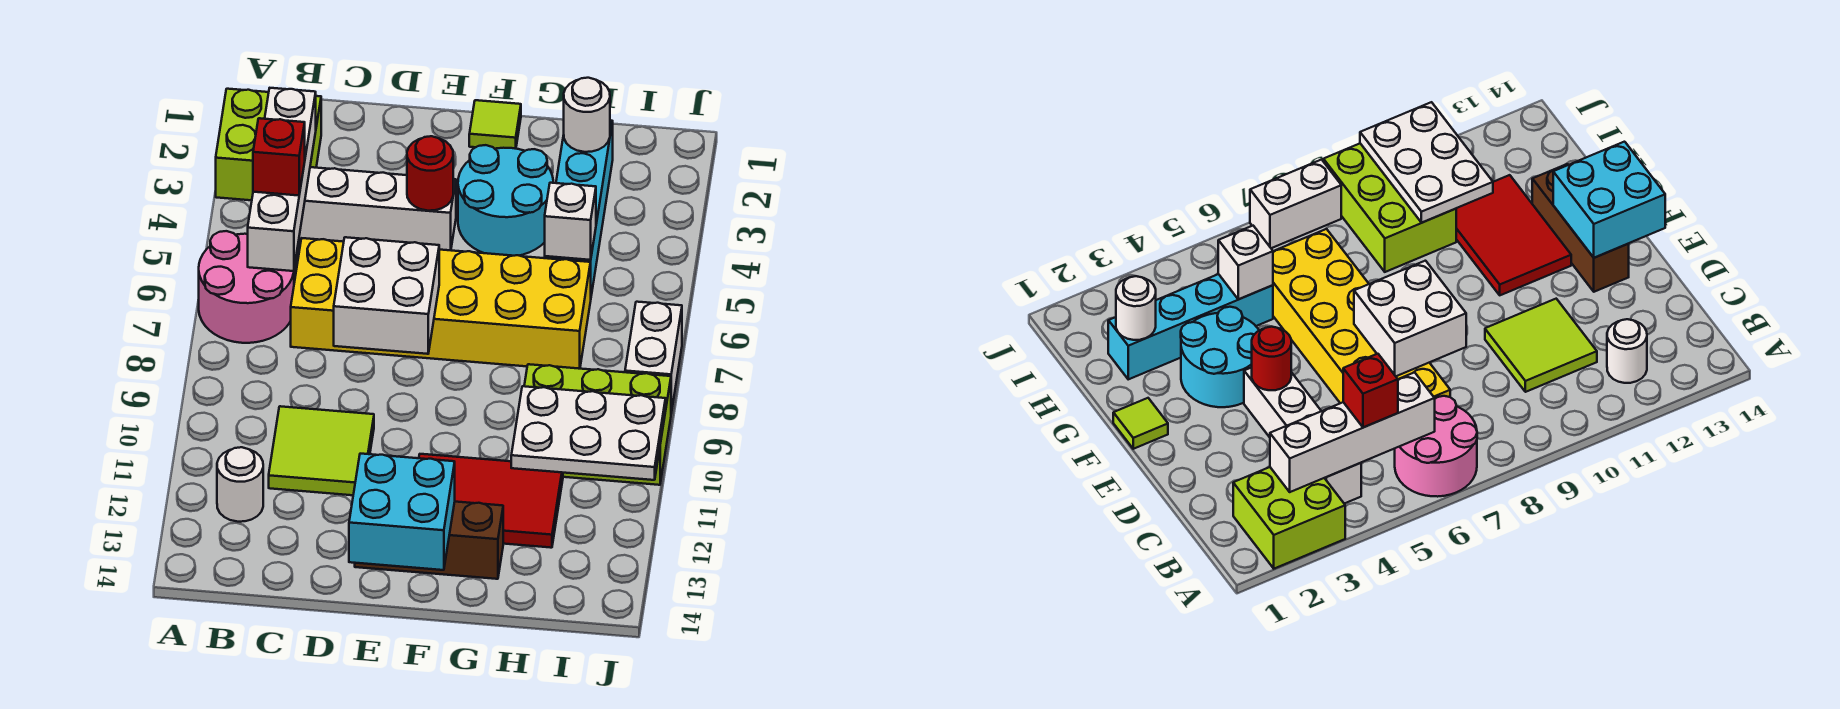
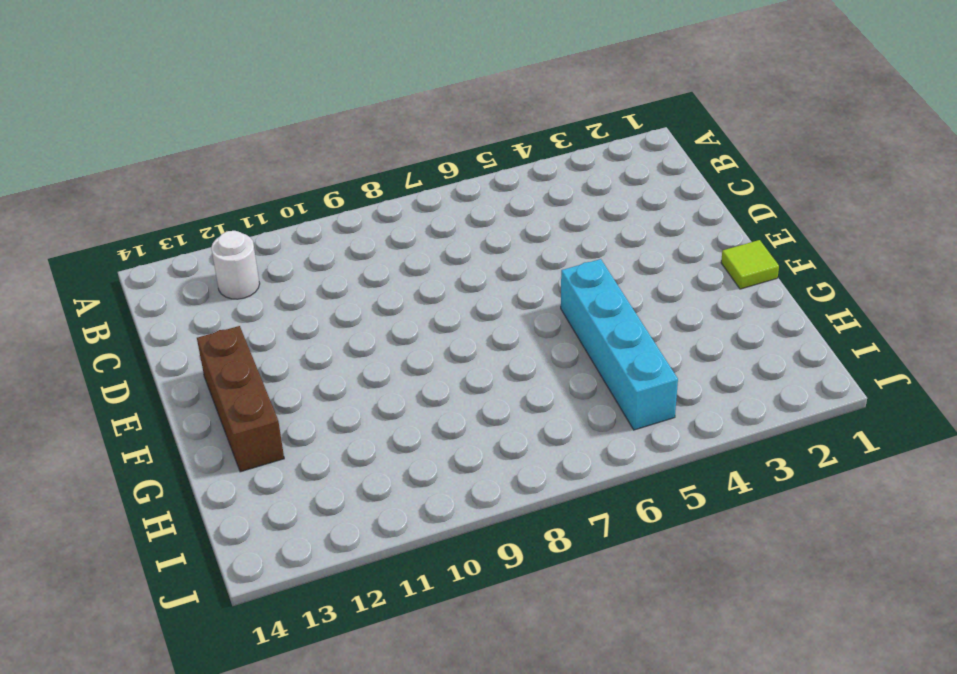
cyan brick F5:I5 level 1 -> cyan brick H2:H5 level 1
none -> lime brick A2:B3 level 1
none -> pink round brick A6:B7 level 1
none -> white brick B4:E4 level 1

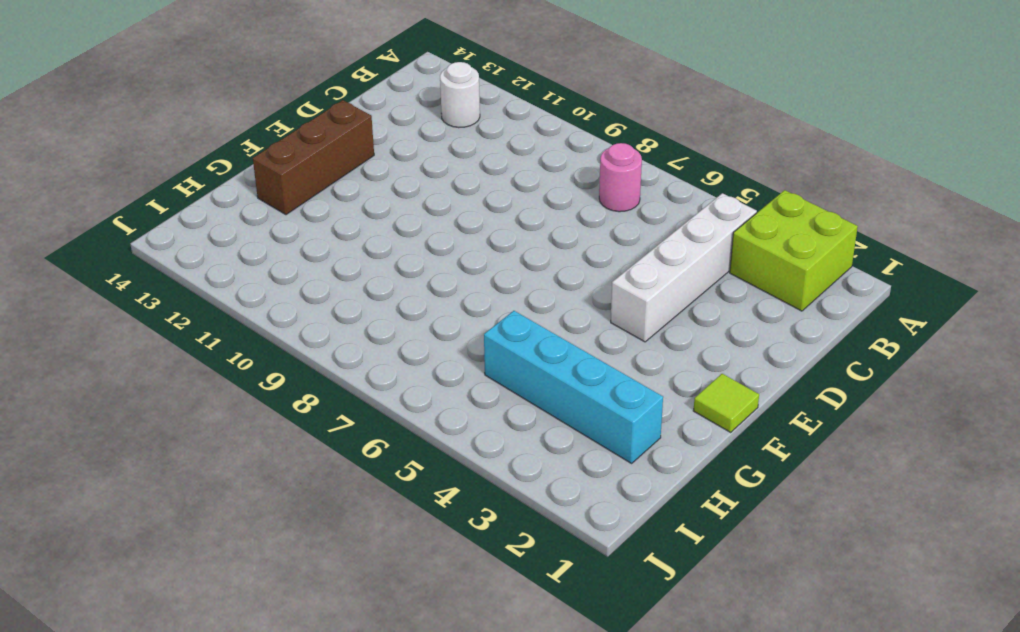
pink round brick B7 level 1 -> pink round brick A6:B7 level 1
none -> yellow brick C6:H7 level 1
none -> lime tile C10:D11 level 1
none -> cyan round brick F3:G4 level 1

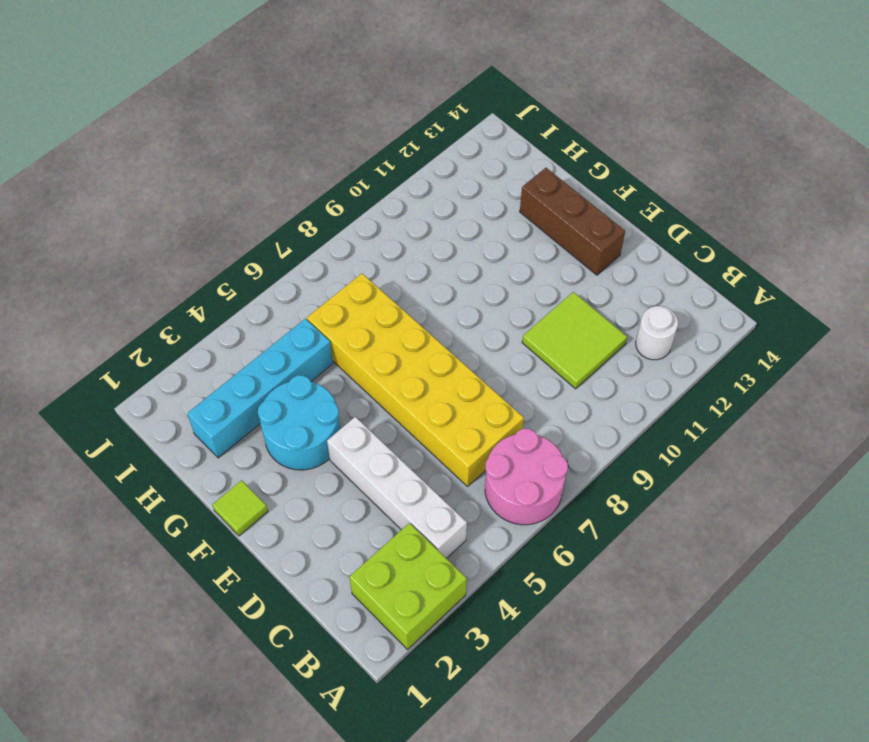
none -> red tile F11:H12 level 1
none -> lime brick H9:J10 level 1
none -> white brick J7:J8 level 1

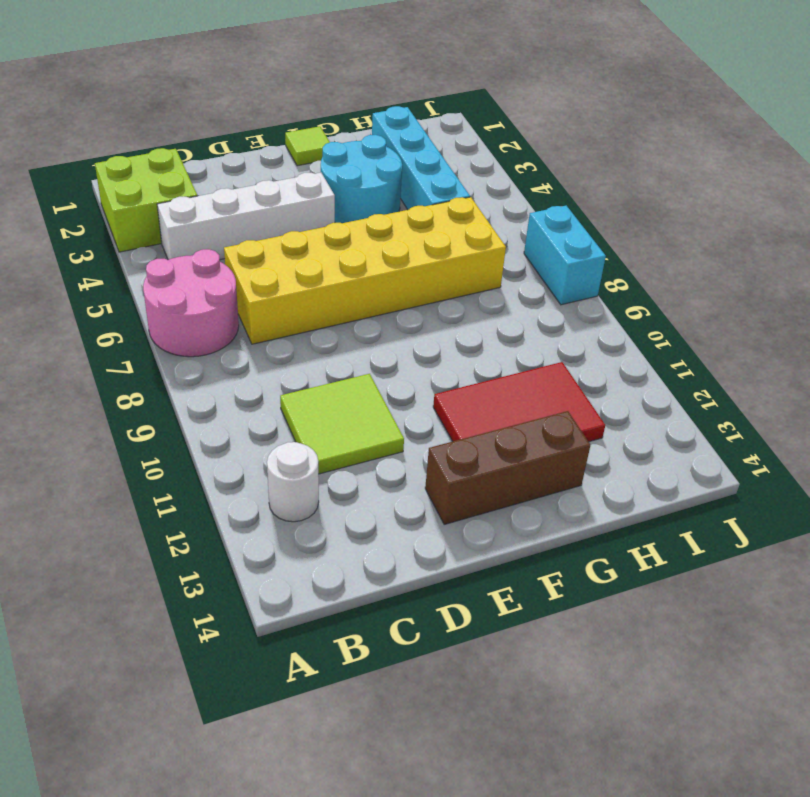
cyan brick J7:J8 level 1 -> white brick J7:J8 level 1
none -> lime brick H9:J10 level 1
none -> white brick B3:B6 level 2
none -> white brick D7:E8 level 2

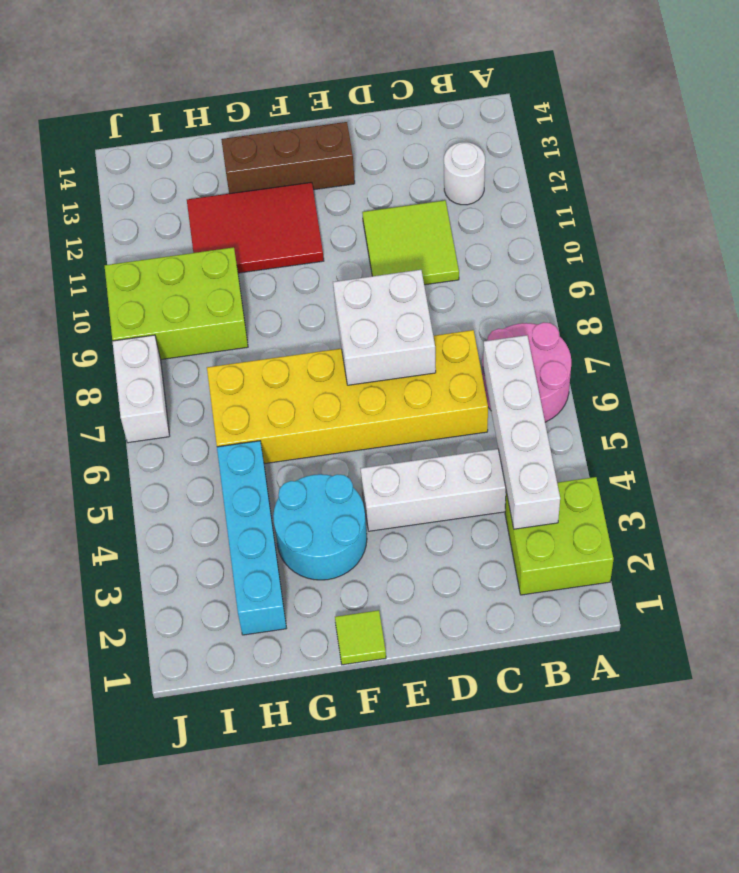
none -> red round brick E4 level 2
none -> cyan brick E13:F14 level 2
none -> white round brick H2 level 2

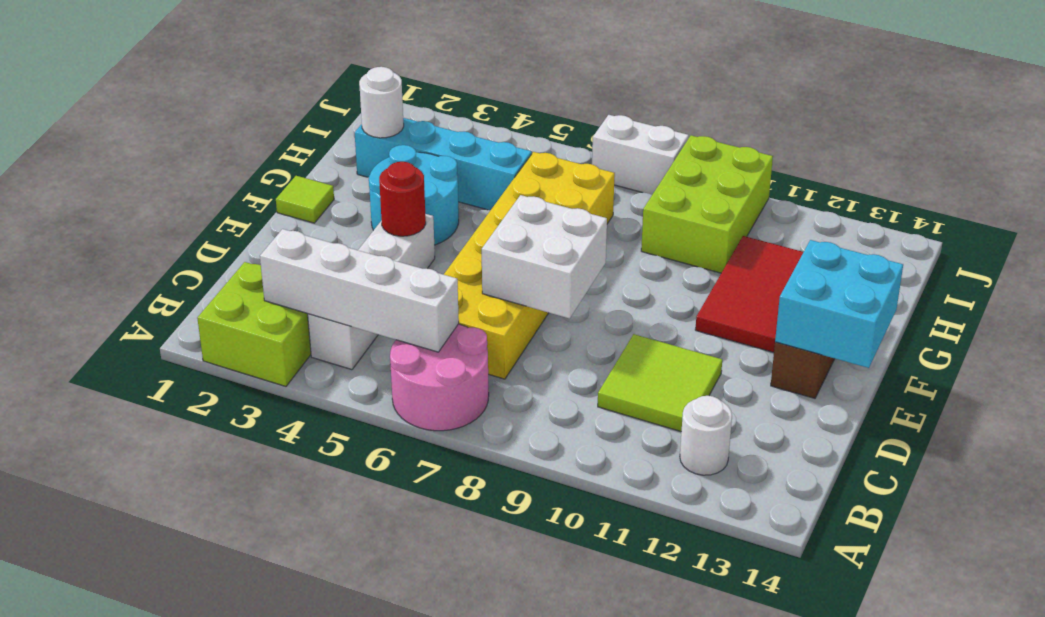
none -> white brick H5 level 2
none -> white plate H10:J11 level 2
none -> red brick B5 level 3

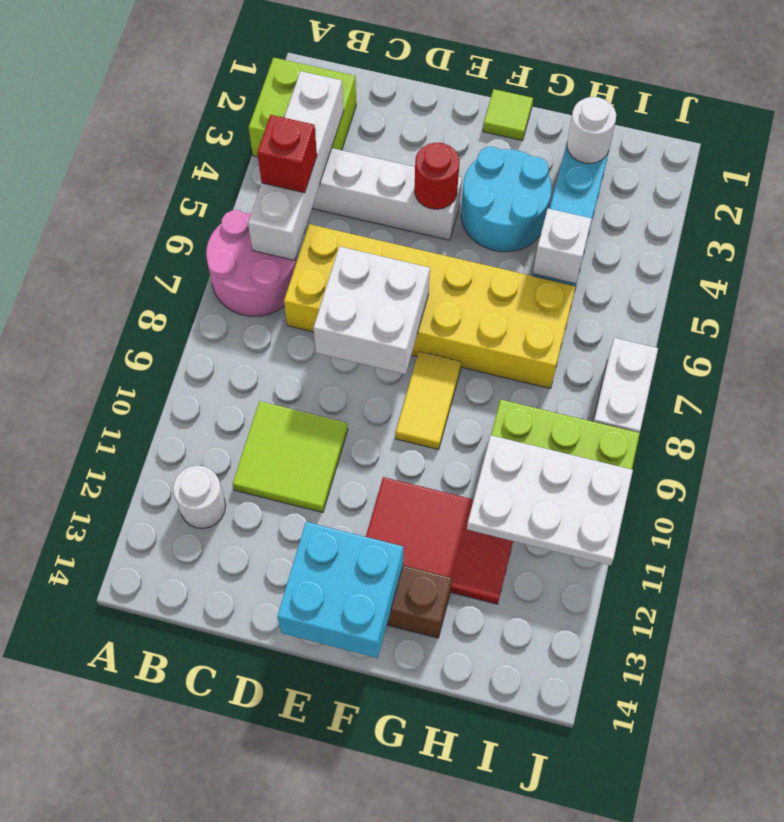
yellow tile F8:F9 level 1 -> none

